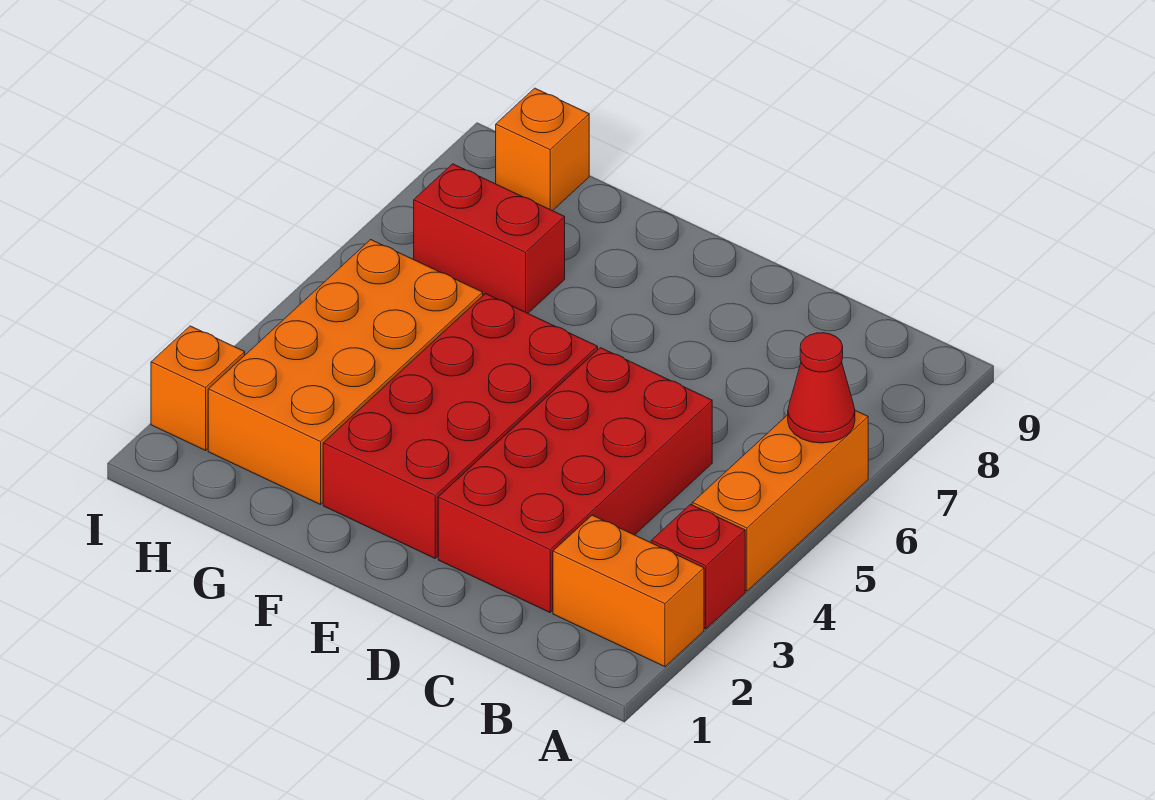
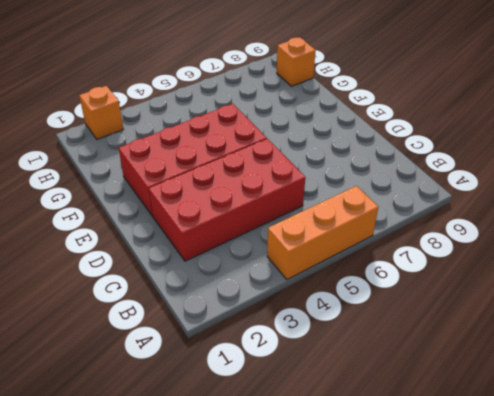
none -> orange brick A2:B2 level 1
none -> red brick A3 level 1

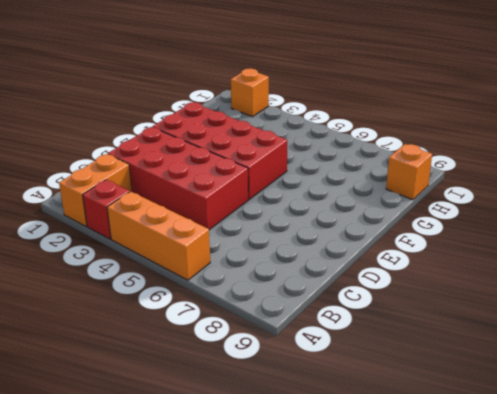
none -> orange brick G2:H5 level 1
none -> red brick G7:H7 level 1

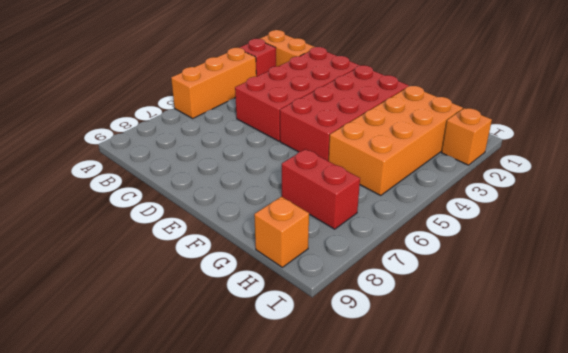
none -> red cone A6 level 2

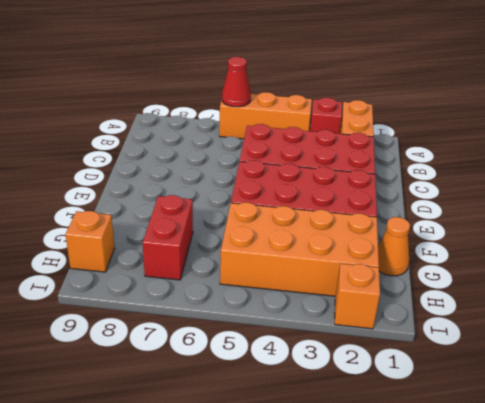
orange cone G1 level 1 -> none

